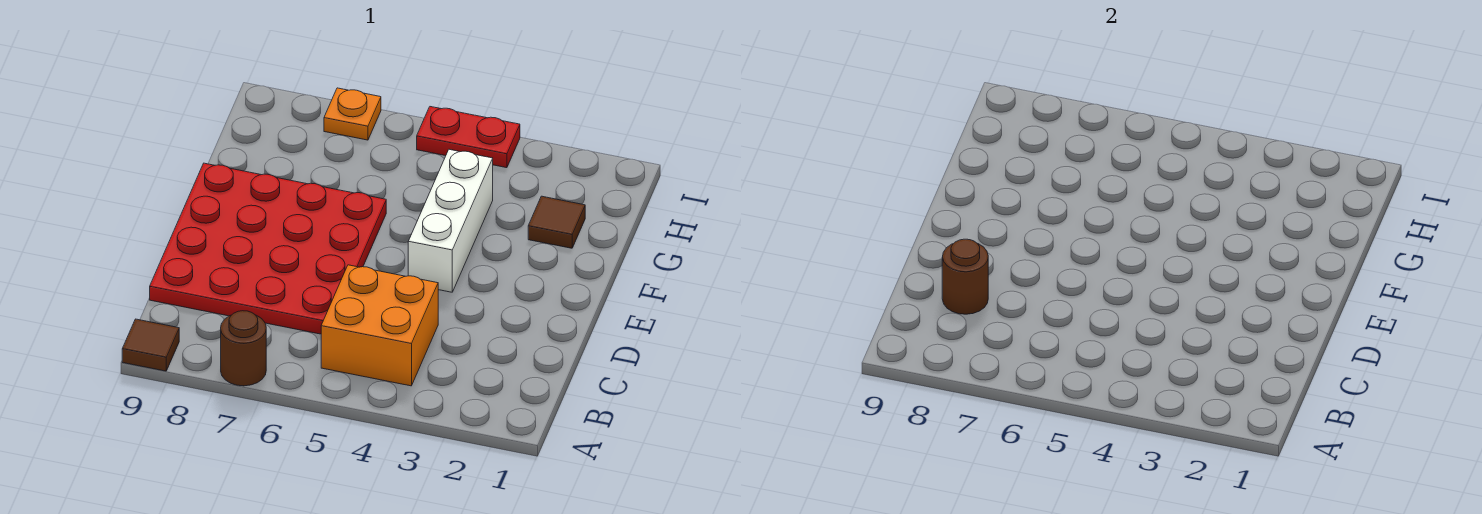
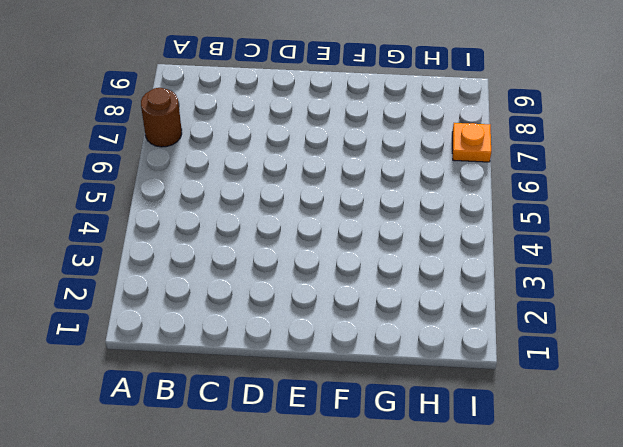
none -> brown tile A9 level 1
none -> orange brick B4:C5 level 1

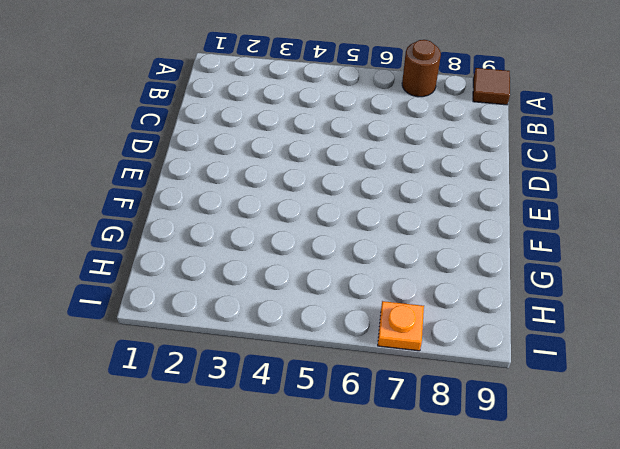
none -> orange brick B4:C5 level 1
none -> red plate C6:F9 level 1

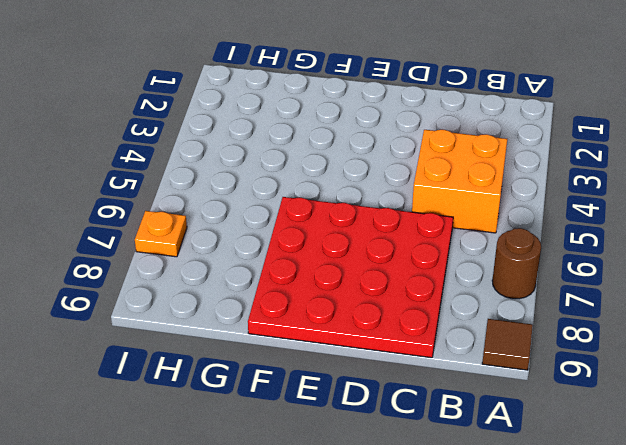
none -> white brick E4:G4 level 1
none -> brown tile G2 level 1

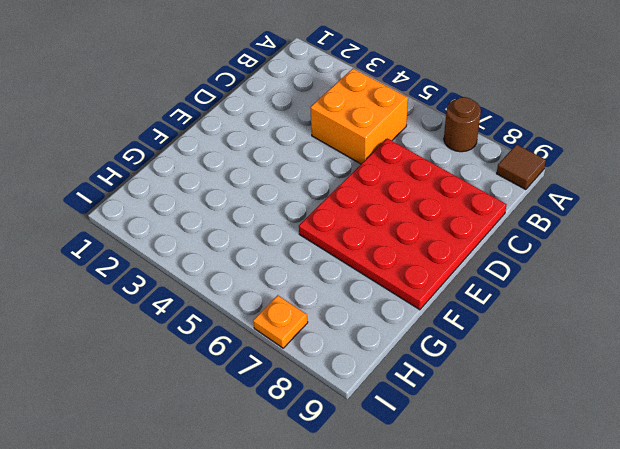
none -> white brick E4:G4 level 1
none -> brown tile G2 level 1

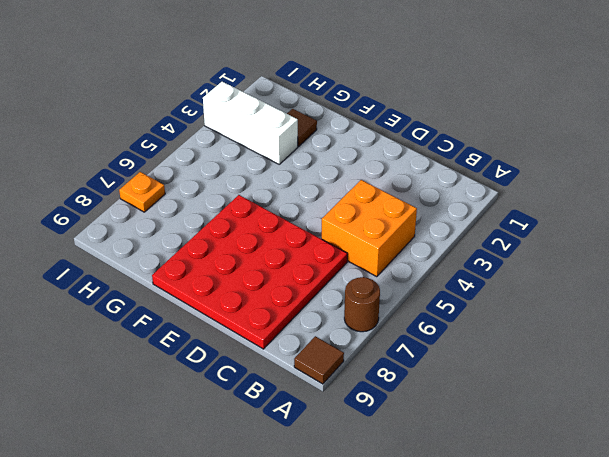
white brick G3:I3 level 1 -> white brick E4:G4 level 1
none -> red plate I4:I5 level 1
none -> brown round brick C8 level 2

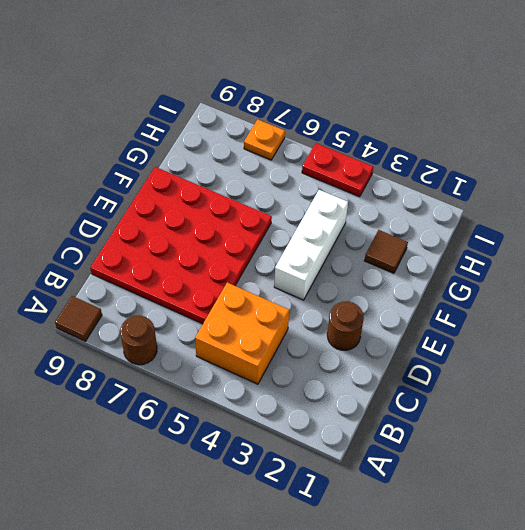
brown round brick D2 level 1 -> brown round brick C8 level 2

